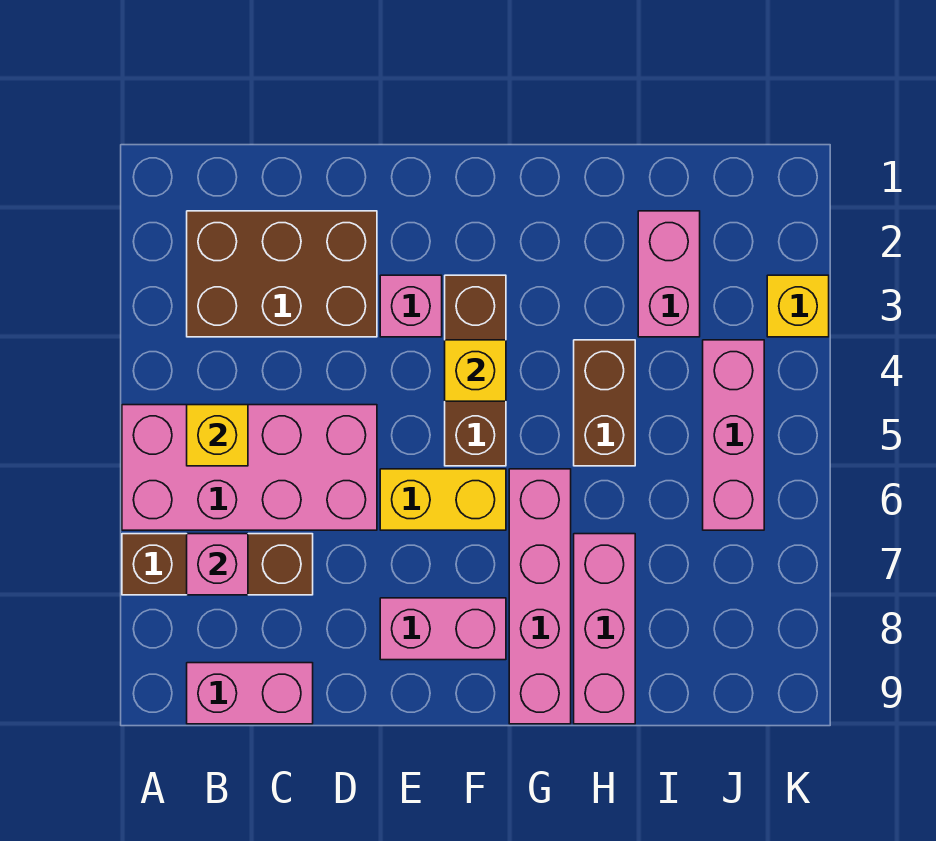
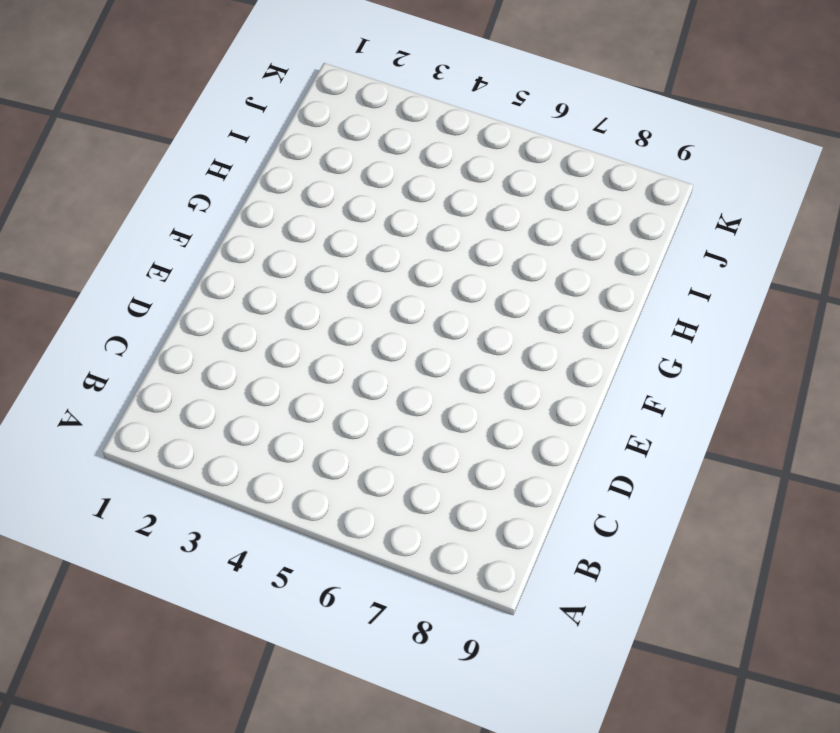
none -> pink brick A5:D6 level 1
none -> brown brick A7:C7 level 1
none -> brown brick B2:D3 level 1

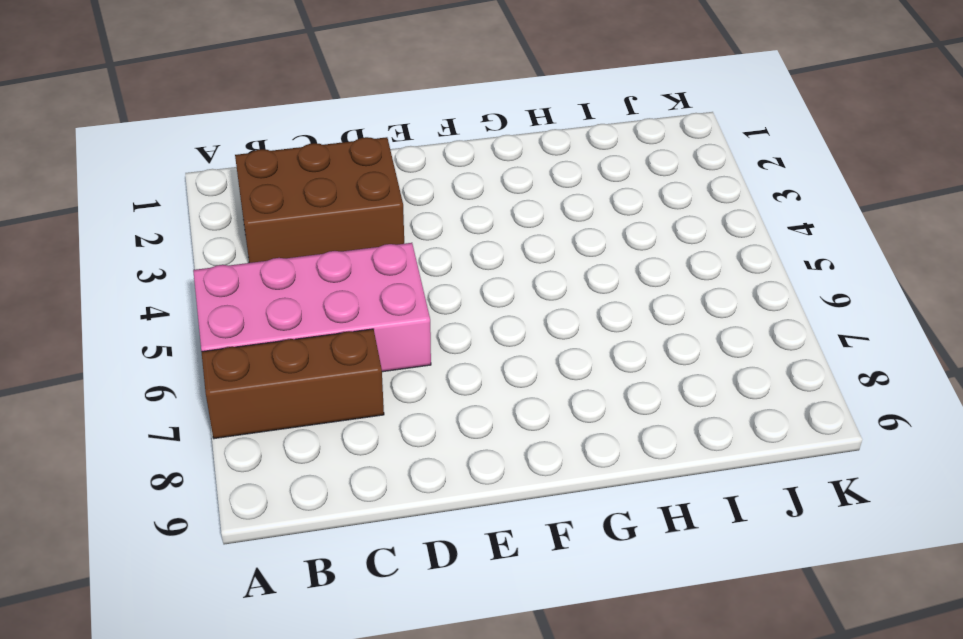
none -> pink brick B9:C9 level 1
none -> pink brick E3 level 1
none -> yellow brick E6:F6 level 1

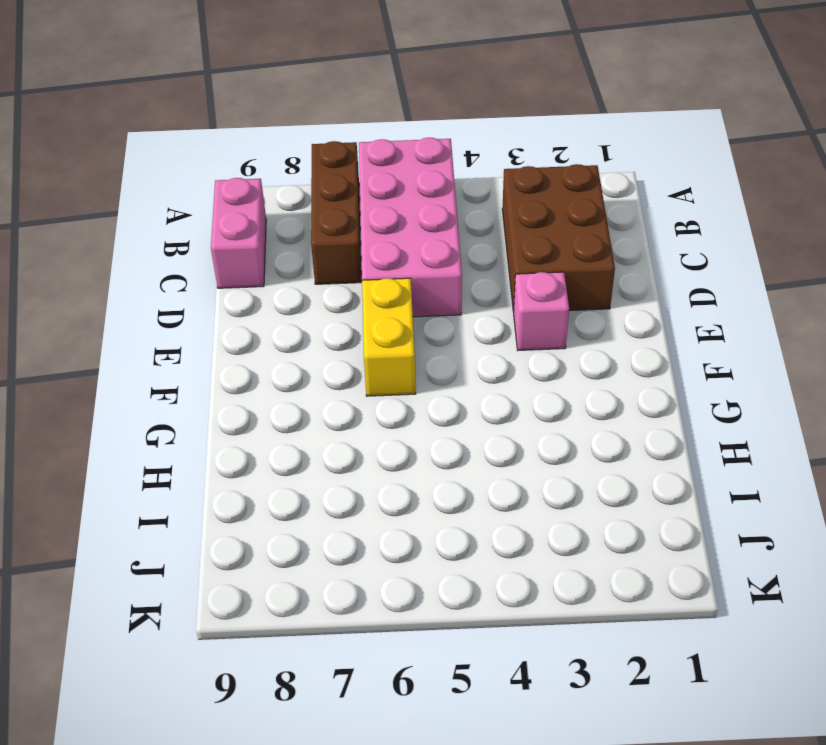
none -> pink brick E8:F8 level 1
none -> brown brick F3:F5 level 1
none -> pink brick G6:G9 level 1

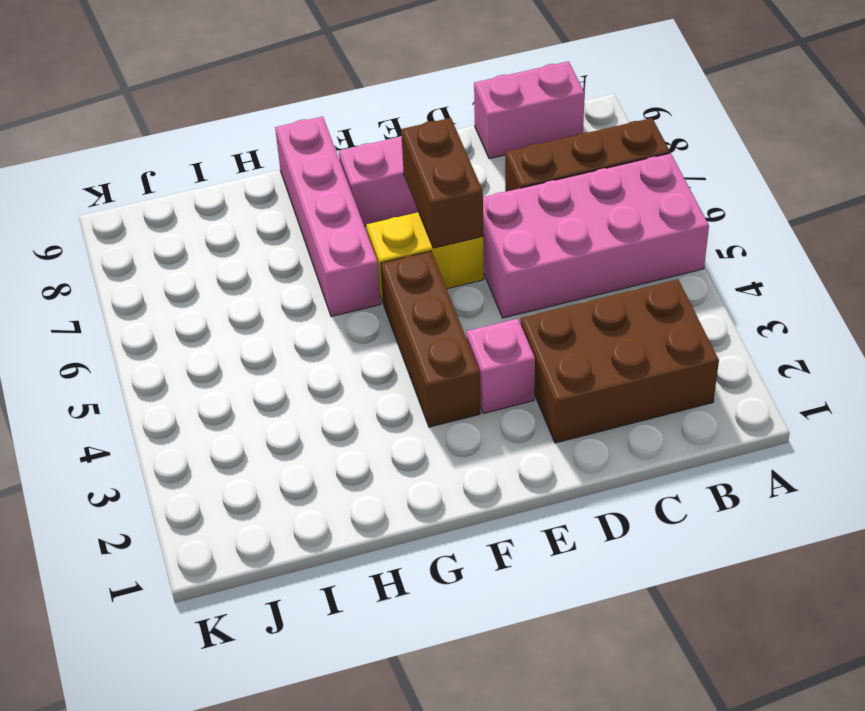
brown brick E6:E7 level 2 -> brown brick H4:H5 level 1
none -> pink brick H7:H9 level 1
none -> pink brick I2:I3 level 1
none -> pink brick J4:J6 level 1

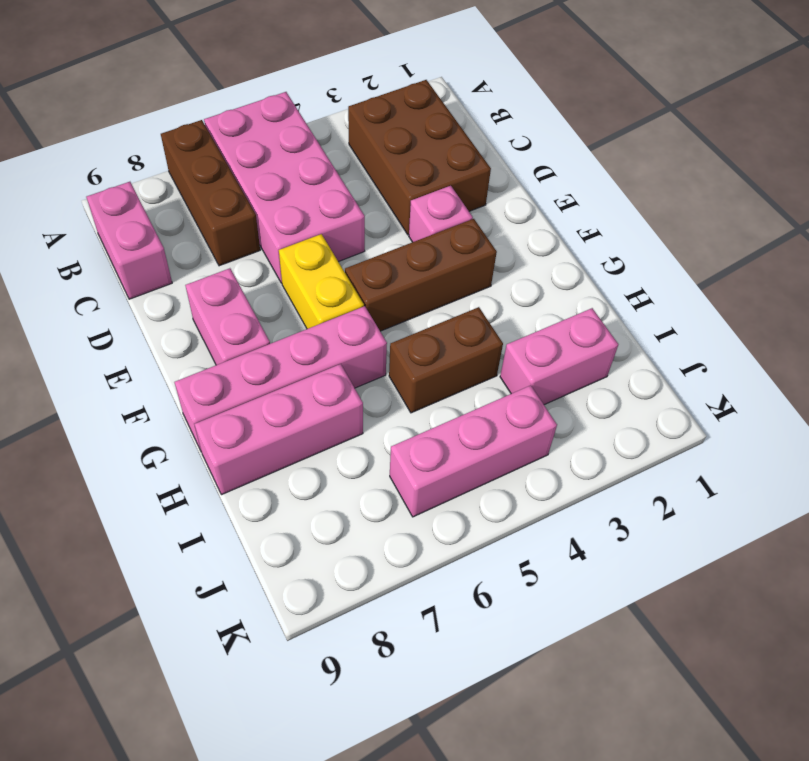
none -> yellow brick K3 level 1
none -> yellow brick B5 level 2
none -> pink brick B7 level 2

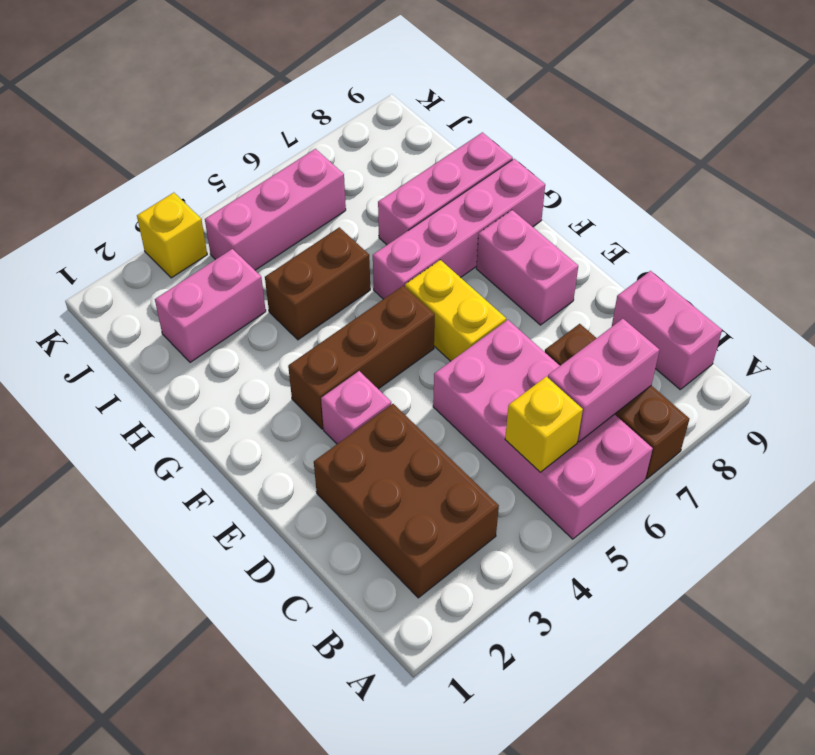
pink brick B6:B7 level 2 -> pink brick B7 level 2
none -> yellow brick F4 level 2

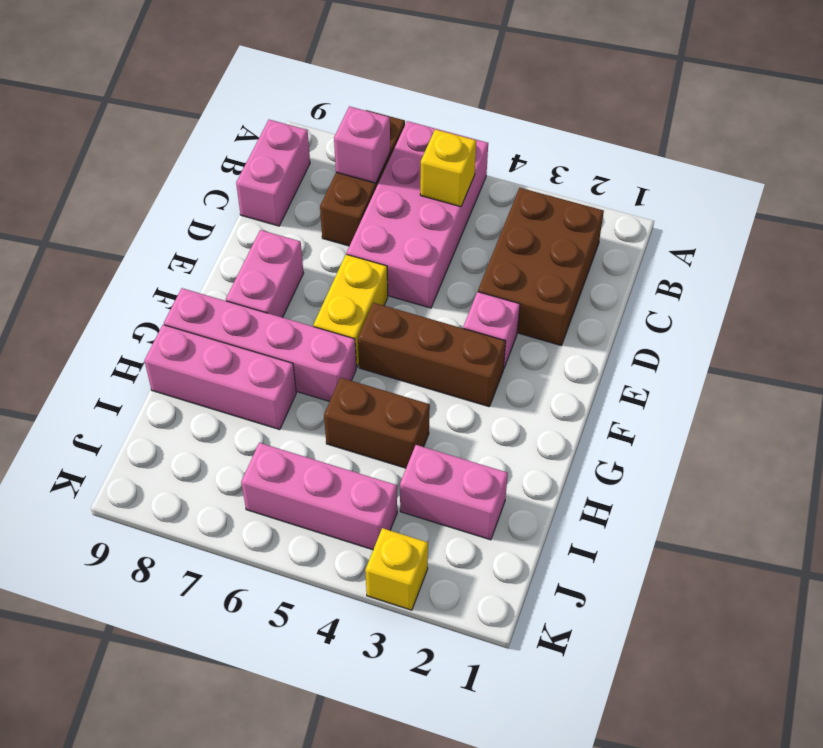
none -> yellow brick F4 level 2

